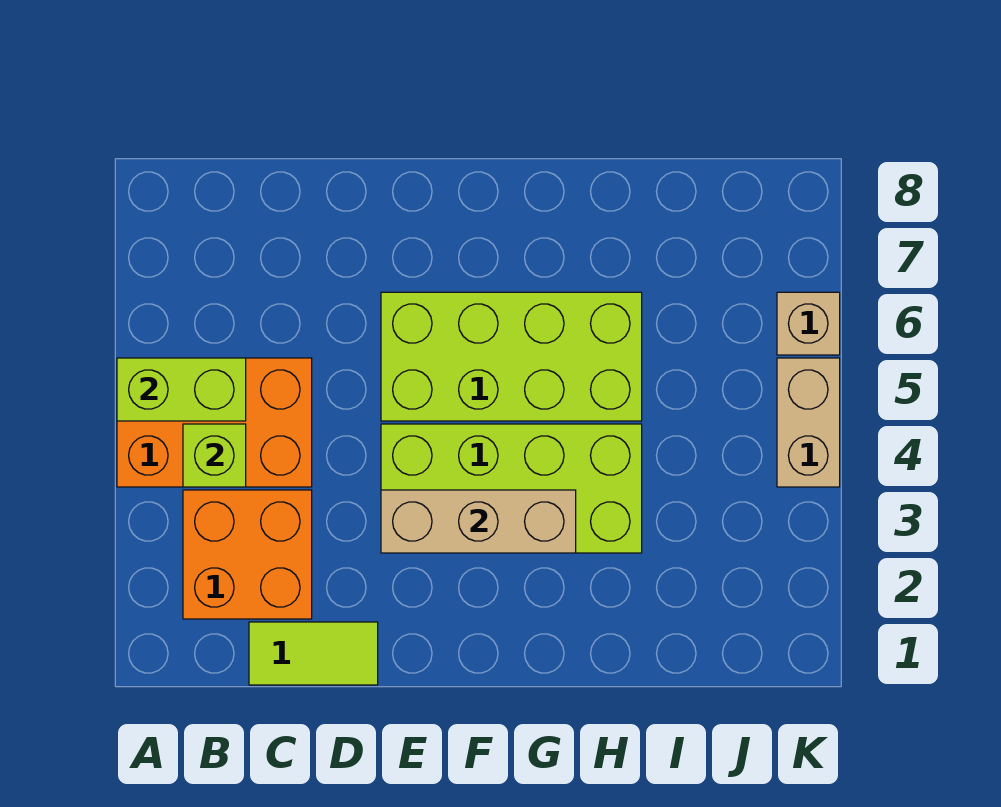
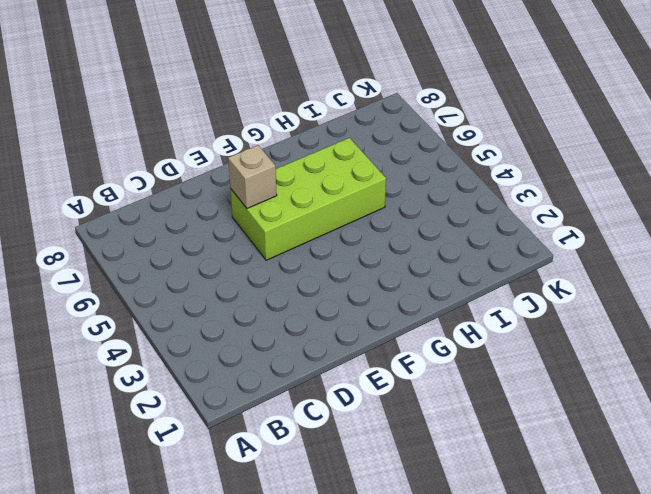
tan brick E6 level 2 -> tan brick K6 level 1
none -> orange brick A4:C5 level 1
none -> orange brick B2:C3 level 1

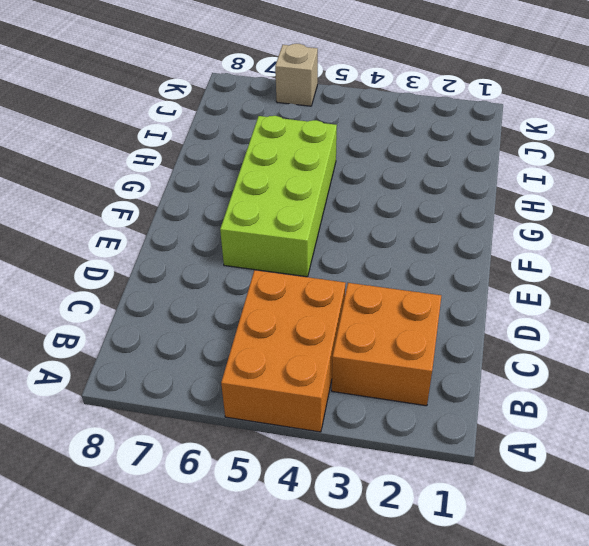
none -> lime tile C1:D1 level 1
none -> lime brick E3:H4 level 1

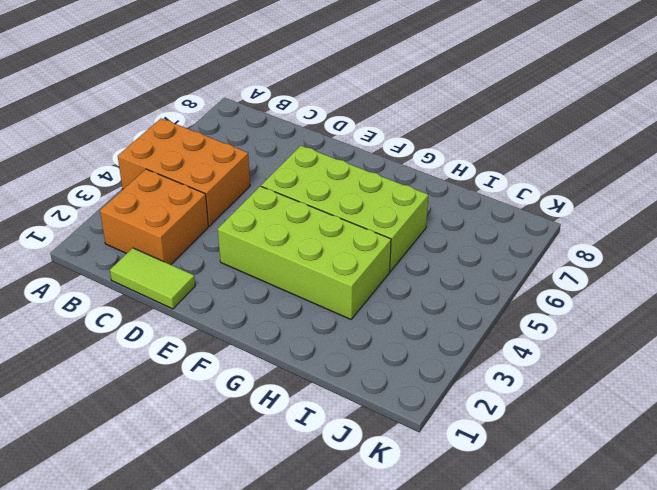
none -> tan brick K4:K5 level 1
none -> tan brick K6 level 1

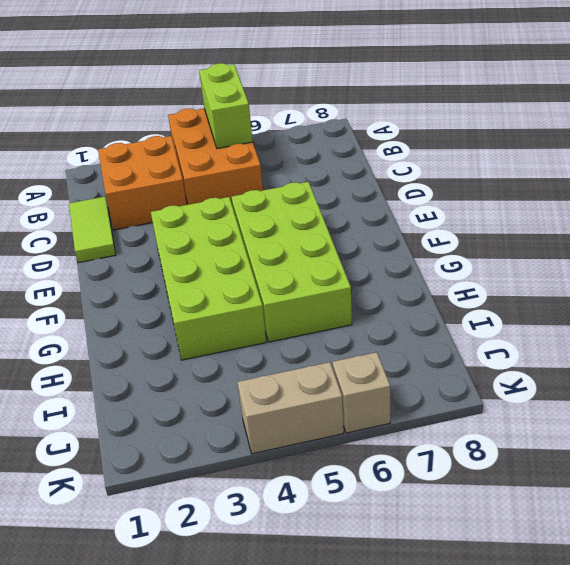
none -> lime brick B4 level 2
none -> tan brick E3:G3 level 2

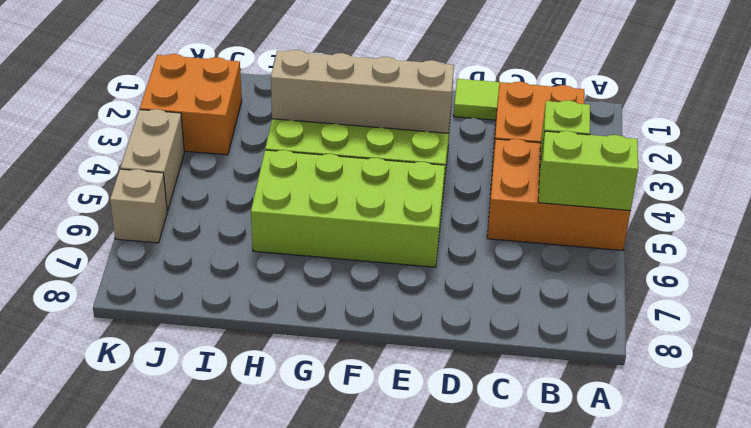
tan brick E3:H3 level 2 -> tan brick E3:G3 level 2
orange brick J2:K3 level 1 -> none

